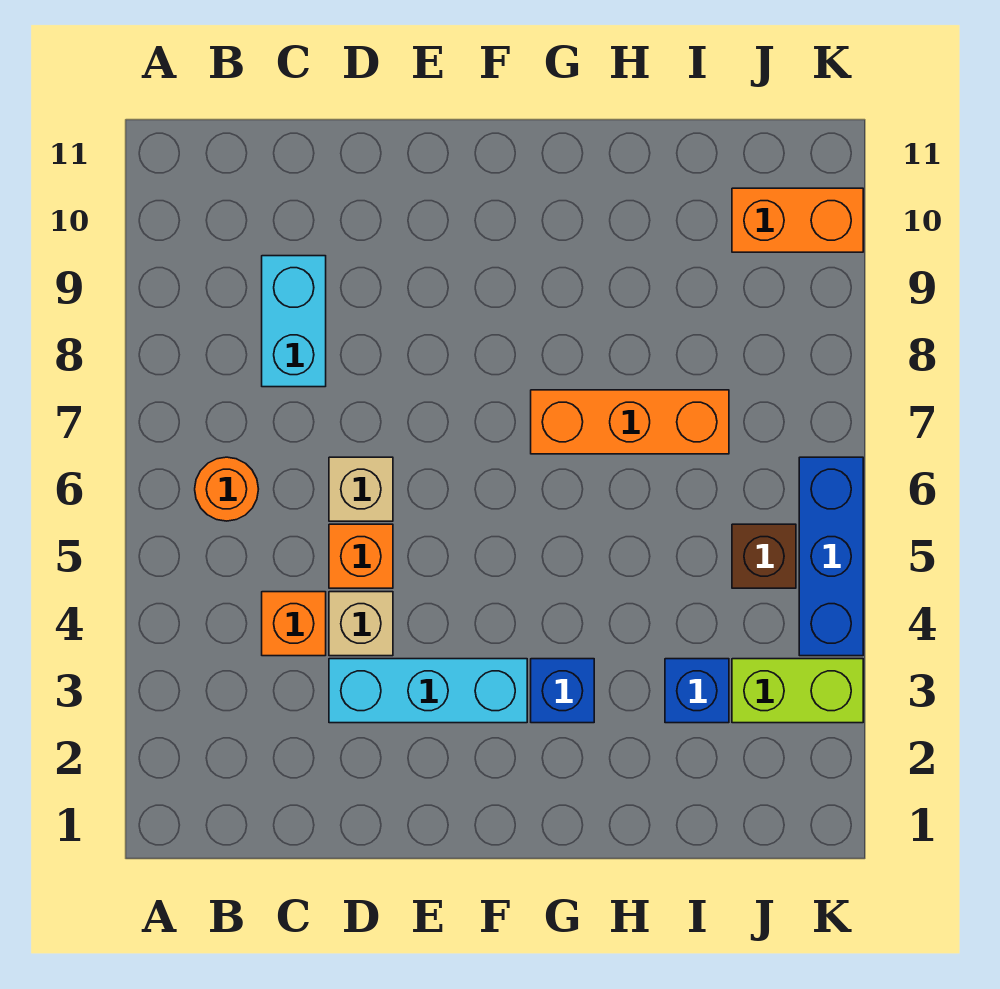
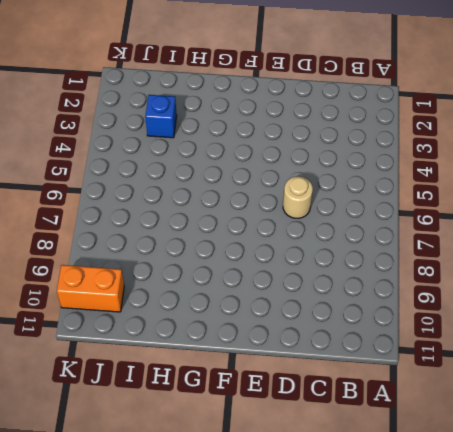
tan round brick D6 level 1 -> tan brick D6 level 1
none -> orange round brick B6 level 1
none -> orange brick C4 level 1
none -> cyan brick C8:C9 level 1

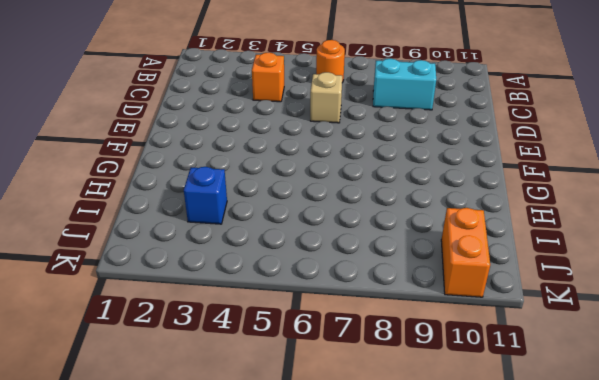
none -> cyan brick D3:F3 level 1
none -> tan brick D4 level 1
none -> orange brick D5 level 1

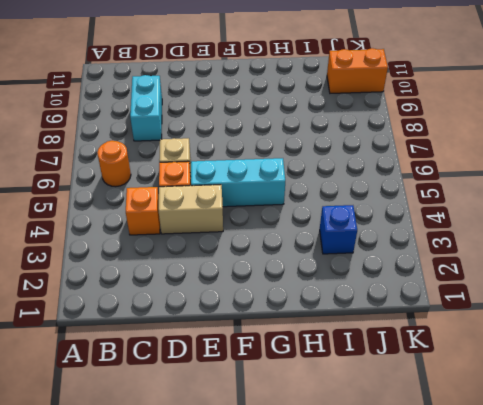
tan brick D4:E4 level 1 -> tan brick D4 level 1
cyan brick E5:G5 level 1 -> cyan brick D3:F3 level 1
none -> blue brick G3 level 1
none -> orange brick G7:I7 level 1
none -> lime brick J3:K3 level 1

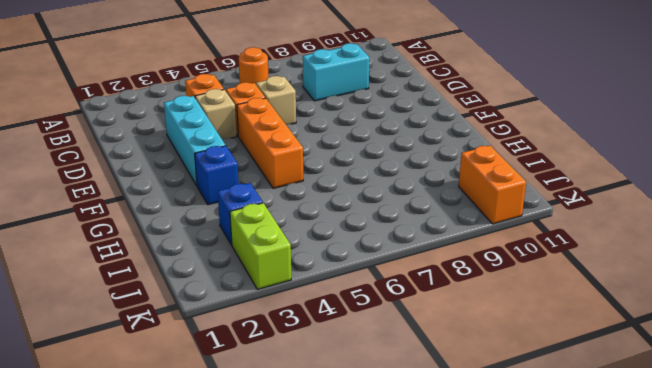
orange brick E5:G5 level 1 -> orange brick G7:I7 level 1
none -> brown brick J5 level 1
none -> blue brick K4:K6 level 1

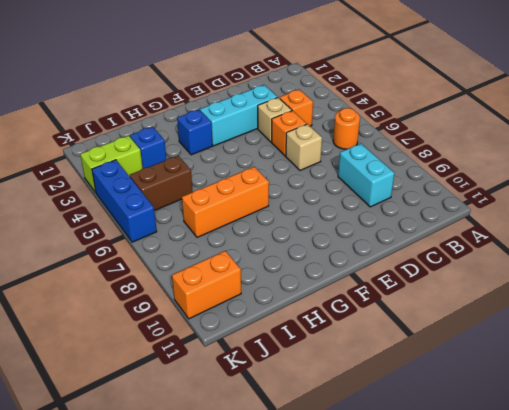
brown brick I5:J5 level 1 -> brown brick J5 level 1

